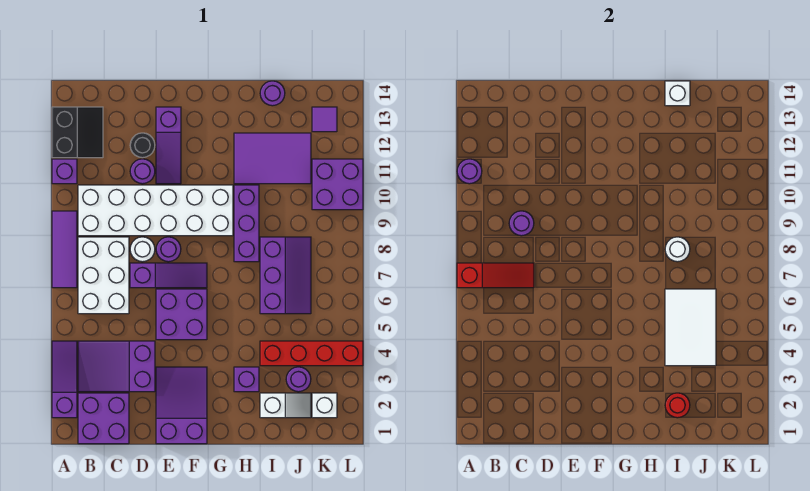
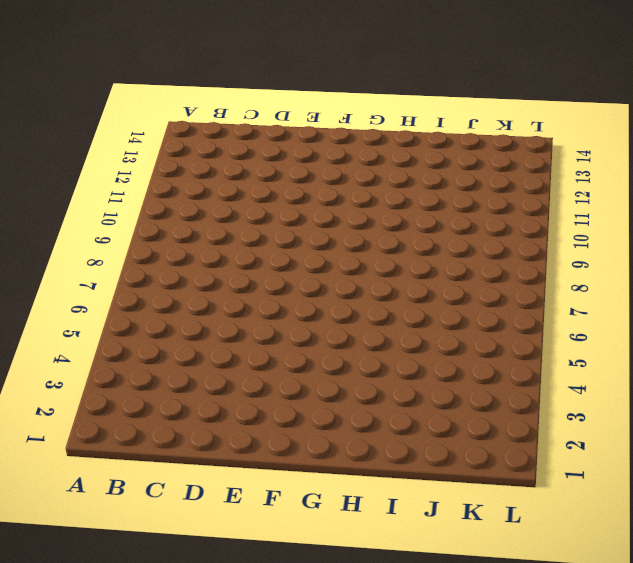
none -> purple slope A2:A4 level 1 top 2
none -> purple tile A7:A9 level 1
none -> purple brick A11 level 1
none -> black slope A12:B13 level 1 top A

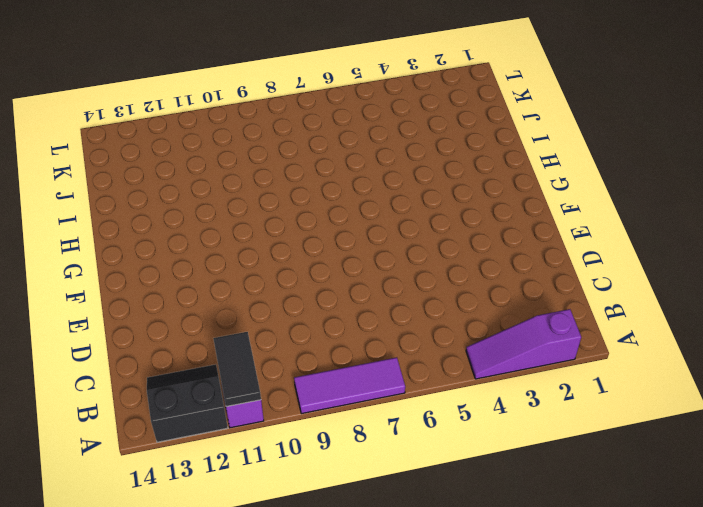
black tile A11:B11 level 2 -> purple round brick A11 level 2
none -> purple brick B1:C2 level 1
none -> purple slope B3:D4 level 1 top D
none -> white brick B6:C8 level 1
none -> white brick B9:G10 level 1

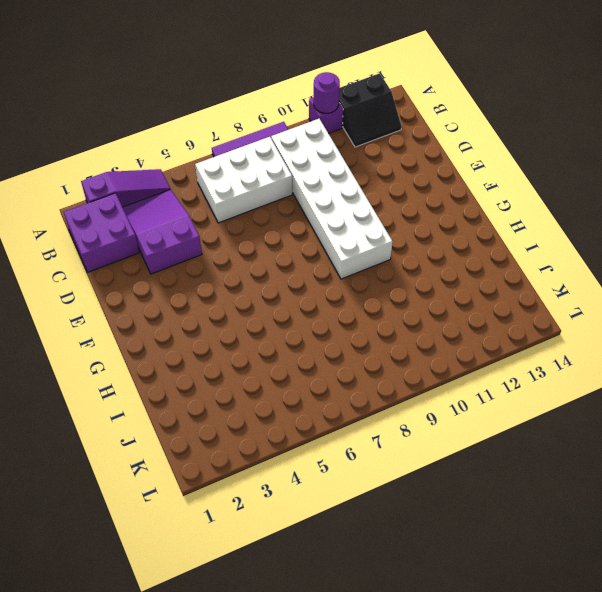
none -> purple slope D7:F7 level 1 top D
none -> white round brick D8 level 1
none -> purple round brick D11 level 1
none -> black round brick D12 level 1

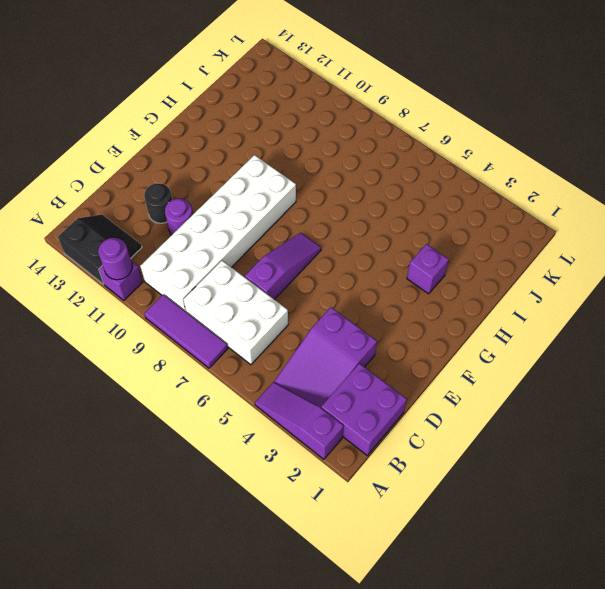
none -> white round brick D8 level 1
none -> purple slope E1:F3 level 1 top 1
none -> purple brick E5:F6 level 1
none -> purple round brick E8 level 1

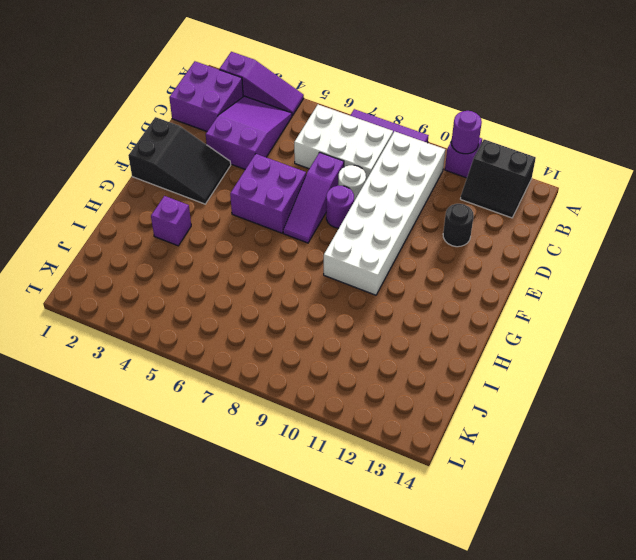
black slope E1:F3 level 1 top 1 -> purple slope E1:F3 level 1 top 1
none -> purple round brick D11 level 1
none -> purple slope E11:E13 level 1 top 13
none -> purple brick H8:H10 level 1
none -> purple tile H11:J12 level 1

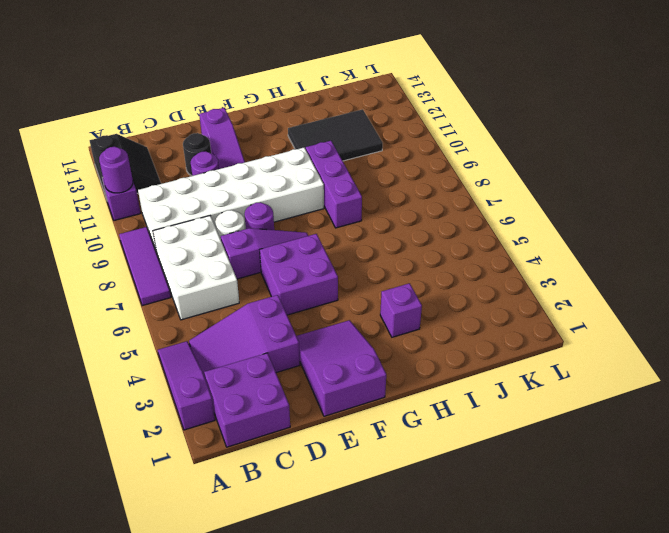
black tile H11:J12 level 1 -> purple tile H11:J12 level 1
none -> white slope I2:J2 level 1 top I
none -> red brick I4:L4 level 1
none -> purple slope I6:J8 level 1 top I
none -> purple round brick I14 level 1

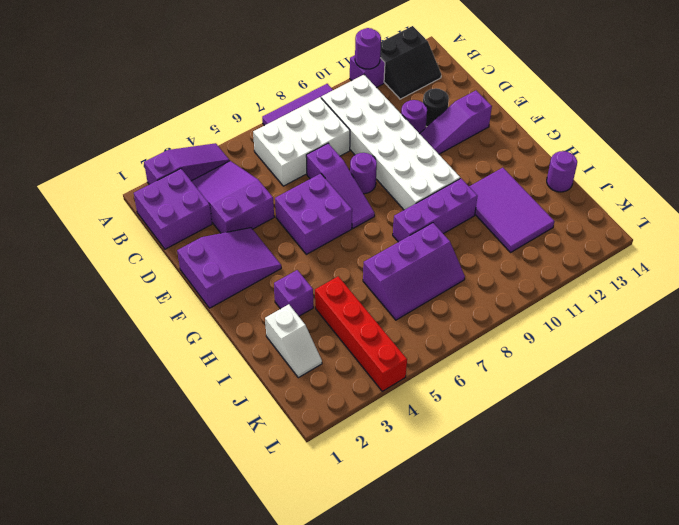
none -> white round brick D8 level 1
none -> purple round brick J3 level 1
none -> white brick K2 level 1
none -> purple brick K10:L11 level 1

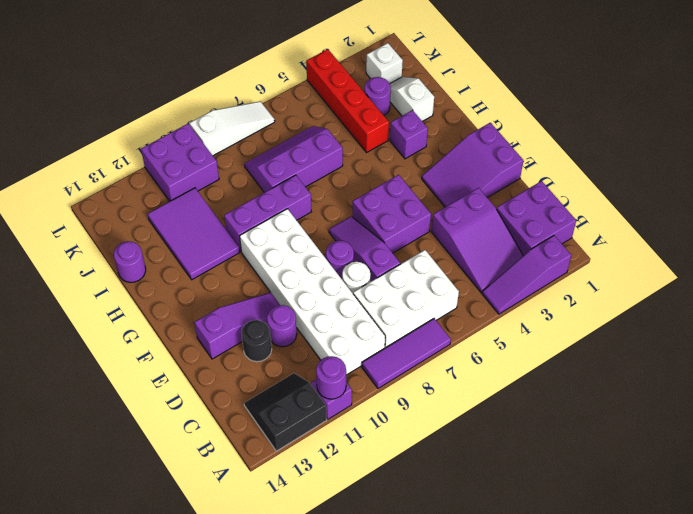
white slope L7:L9 level 1 top 9 -> none
none -> purple tile K13 level 1
none -> red slope A7:C7 level 2 top A
none -> purple round brick C9 level 2
none -> red round brick I2 level 2

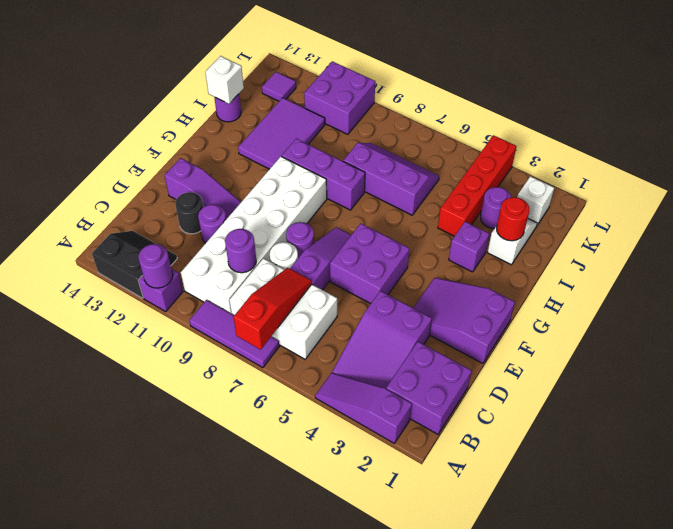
none -> white tile I4:J6 level 2
none -> white round brick I8 level 2

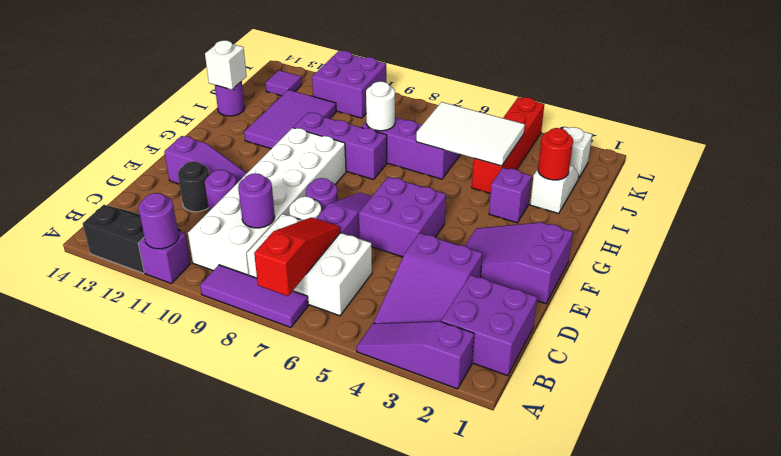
none -> purple round brick J3 level 1

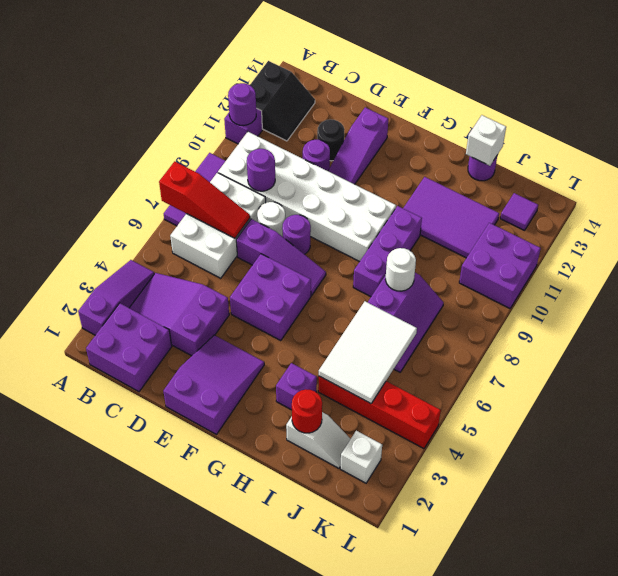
none -> purple round brick J3 level 1

